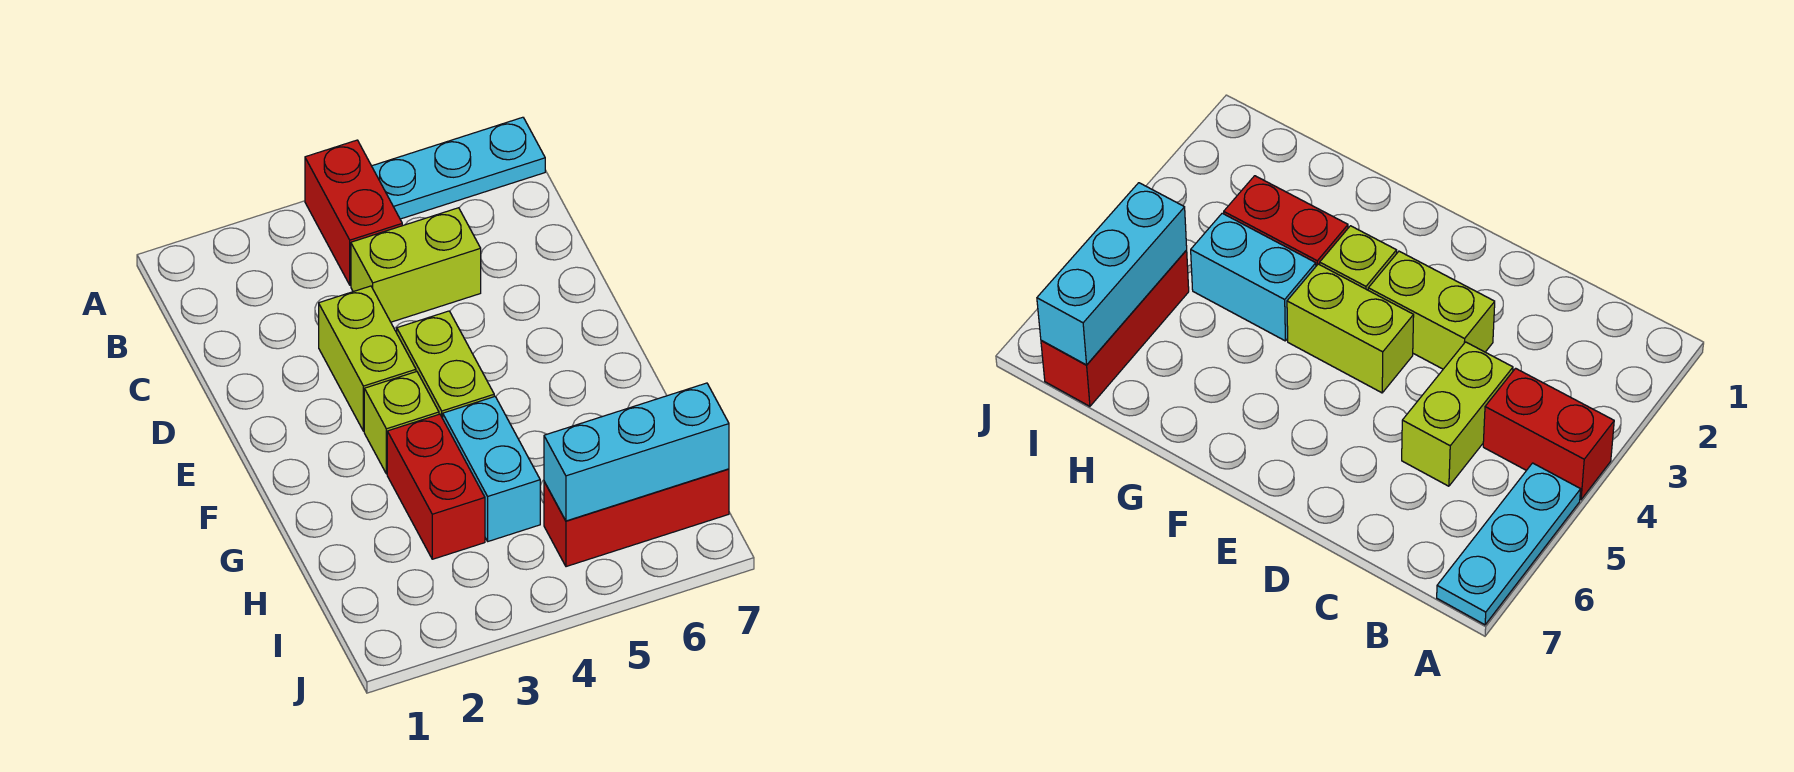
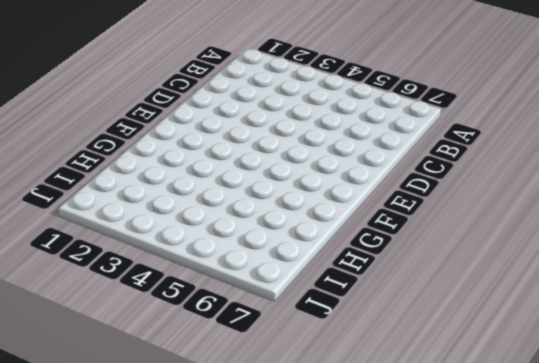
none -> red brick A4:B4 level 1
none -> cyan plate A5:A7 level 1

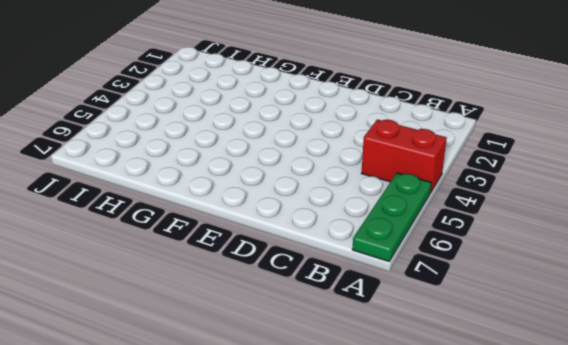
green plate A5:A7 level 1 -> cyan plate A5:A7 level 1
none -> lime brick C4:C5 level 1
none -> lime brick D3:E3 level 1

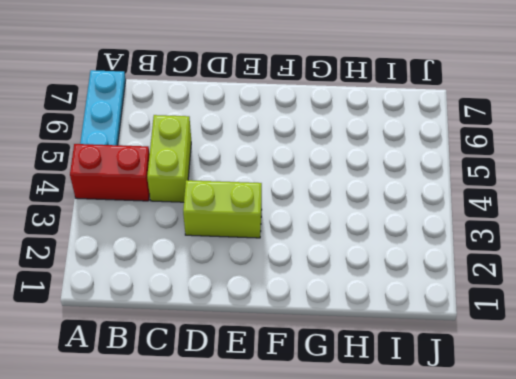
none -> lime brick E4:F4 level 1
none -> lime brick F3 level 1

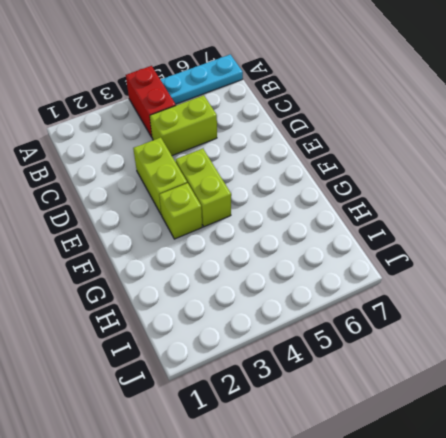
none -> red brick G3:H3 level 1
none -> cyan brick G4:H4 level 1

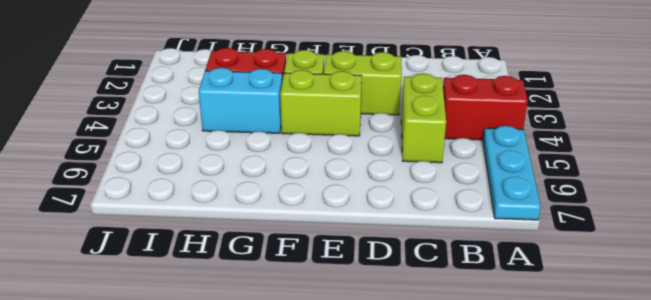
none -> red brick I5:I7 level 1
none -> cyan brick I5:I7 level 2

